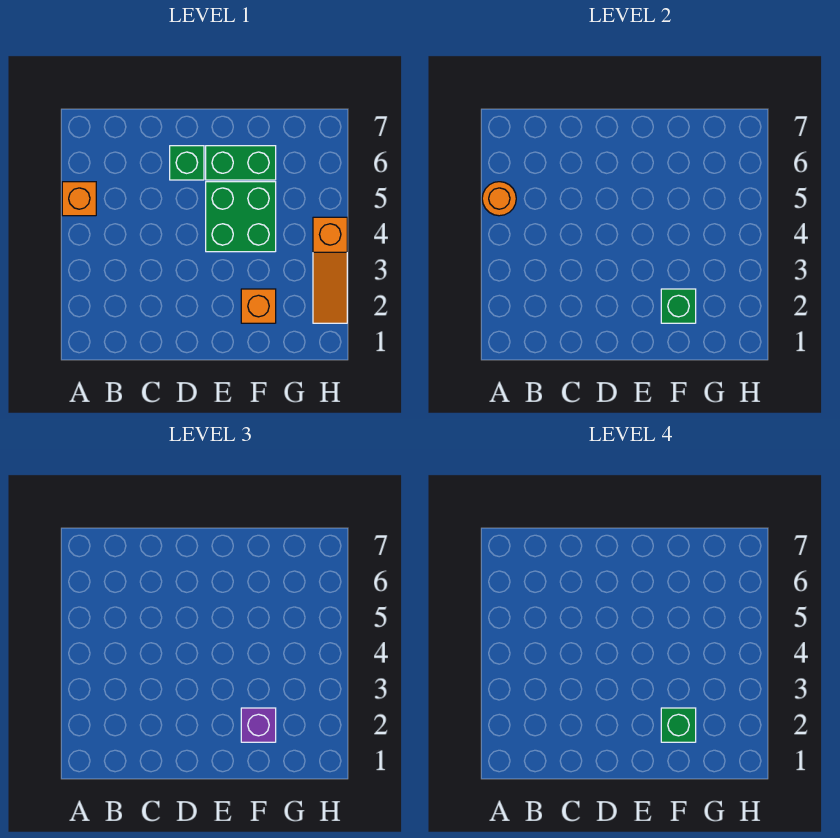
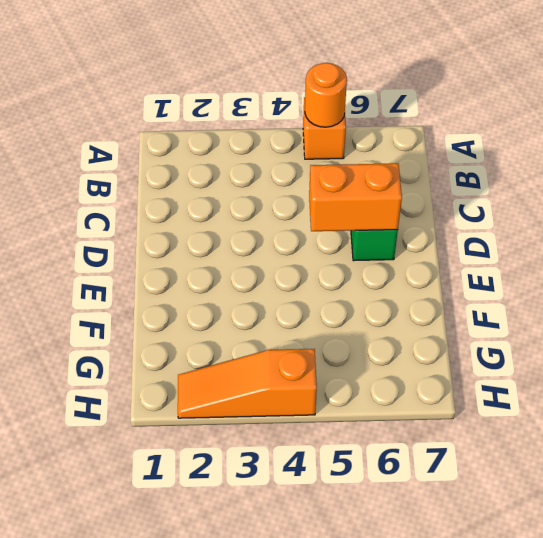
orange brick D5:D6 level 2 -> none
none -> green brick E4:F5 level 1
none -> green brick E6:F6 level 1

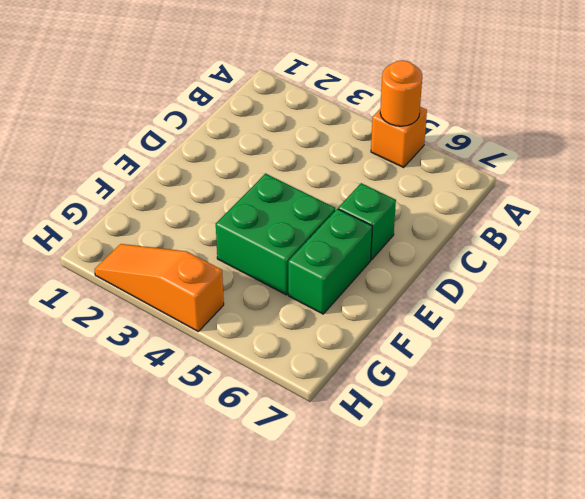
none -> orange brick F2 level 1
none -> green brick F2 level 2

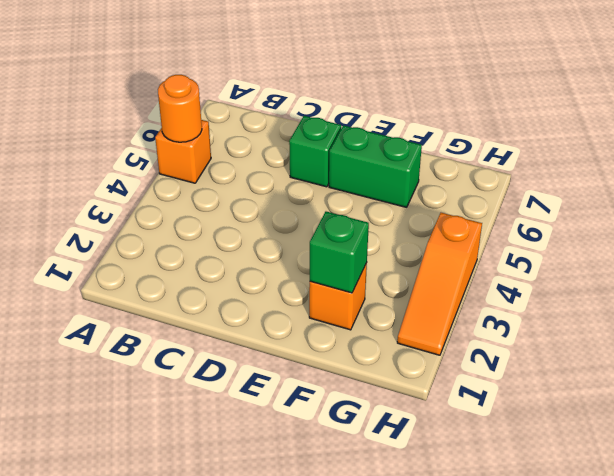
none -> green brick E4:F5 level 1
none -> purple brick F2 level 3

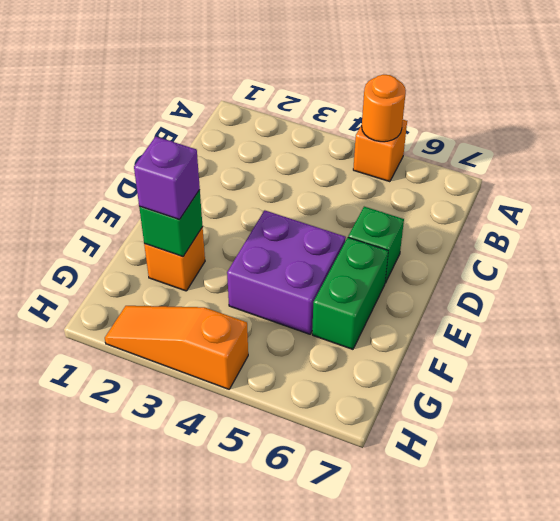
purple brick E4:F5 level 1 -> green brick E4:F5 level 1
none -> green brick F2 level 4

